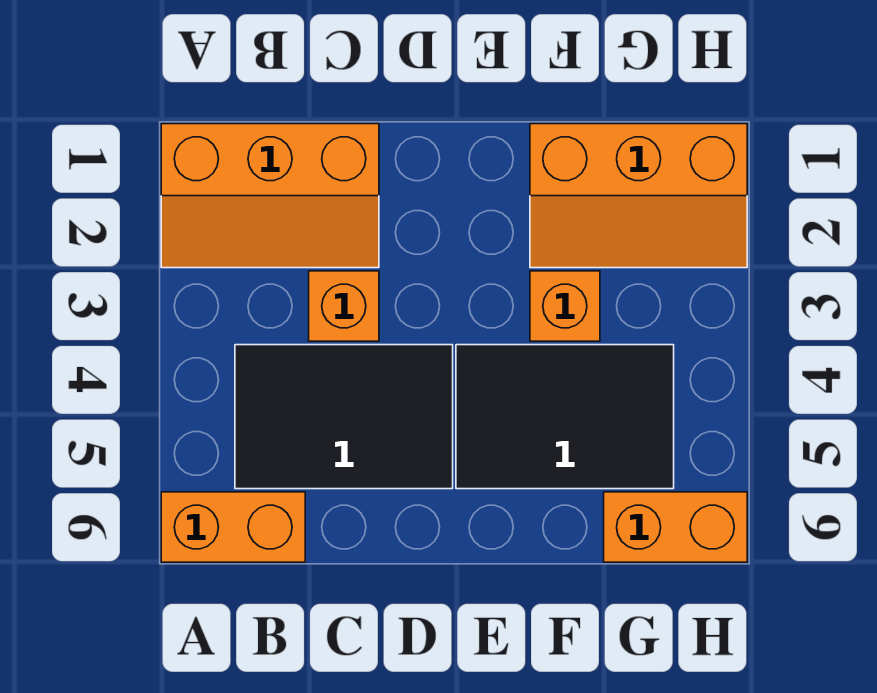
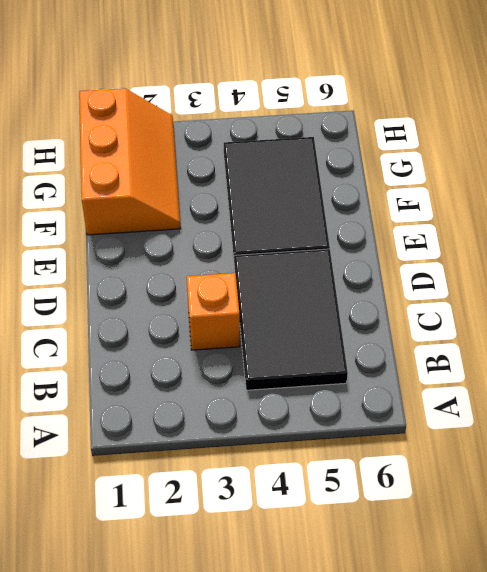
none -> orange slope A1:C2 level 1 top 1
none -> orange brick A6:B6 level 1

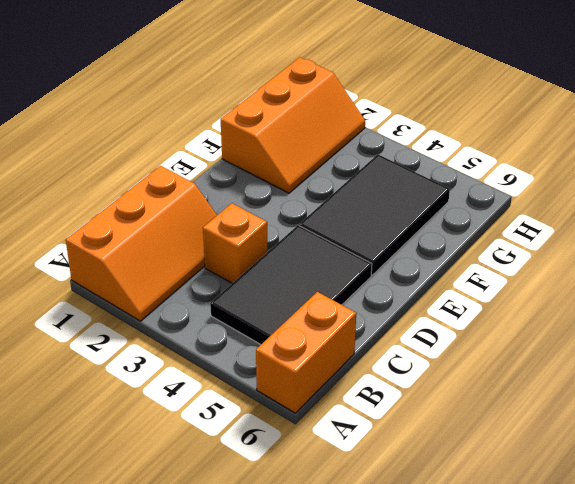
none -> orange brick F3 level 1
none -> orange brick G6:H6 level 1

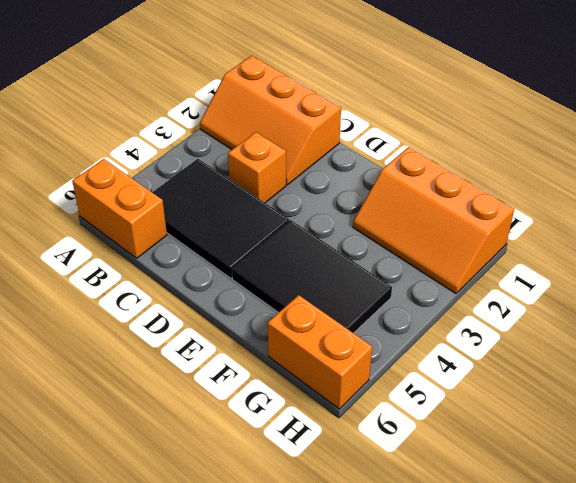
none -> orange brick F3 level 1

